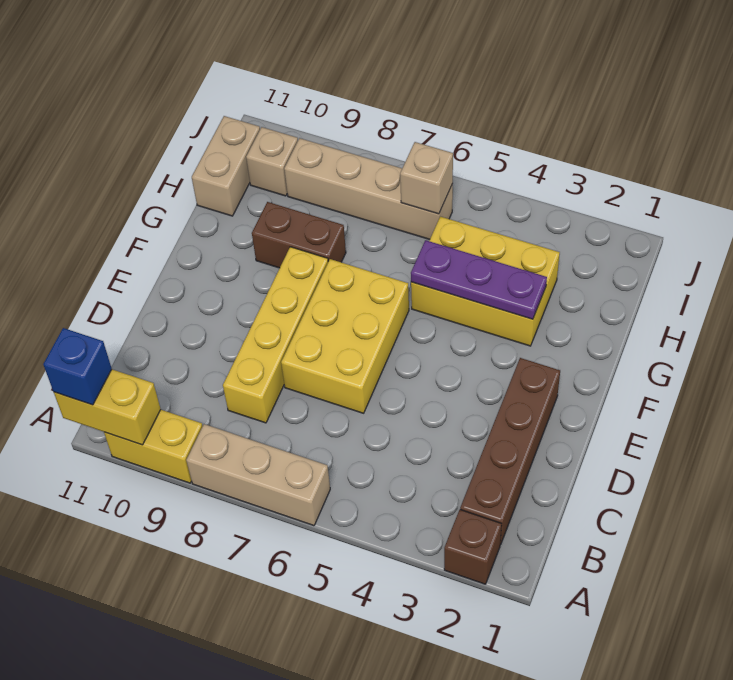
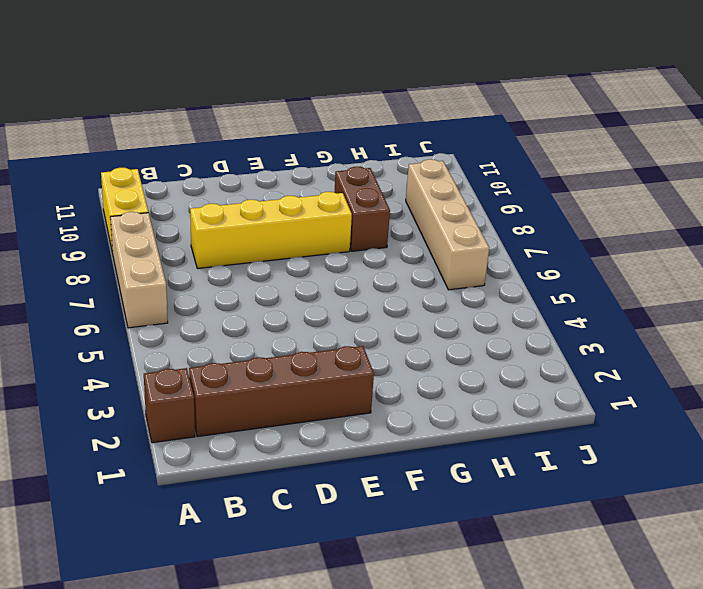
none -> yellow brick D6:F7 level 1
none -> yellow brick G3:H5 level 1
none -> tan brick H11:I11 level 1

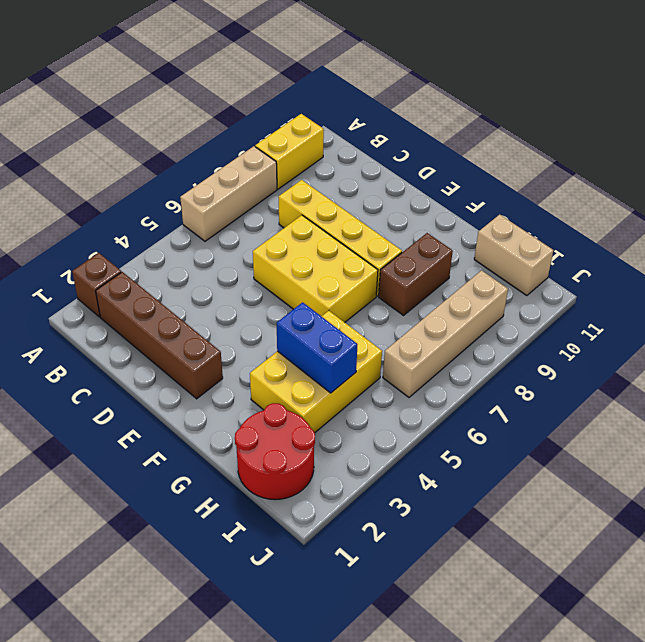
blue brick G4:H4 level 2 -> purple plate G3:G5 level 2
red round brick H1:I2 level 1 -> none
none -> tan brick I10 level 1
none -> yellow brick A10:A11 level 2
none -> tan brick I6 level 2

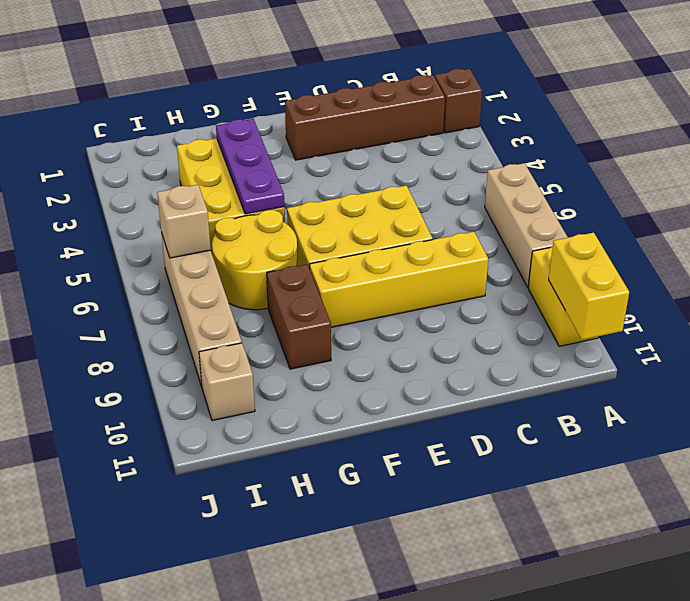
yellow round brick G6:H7 level 1 -> none
none -> tan brick H11:I11 level 1
none -> blue brick A11 level 3

